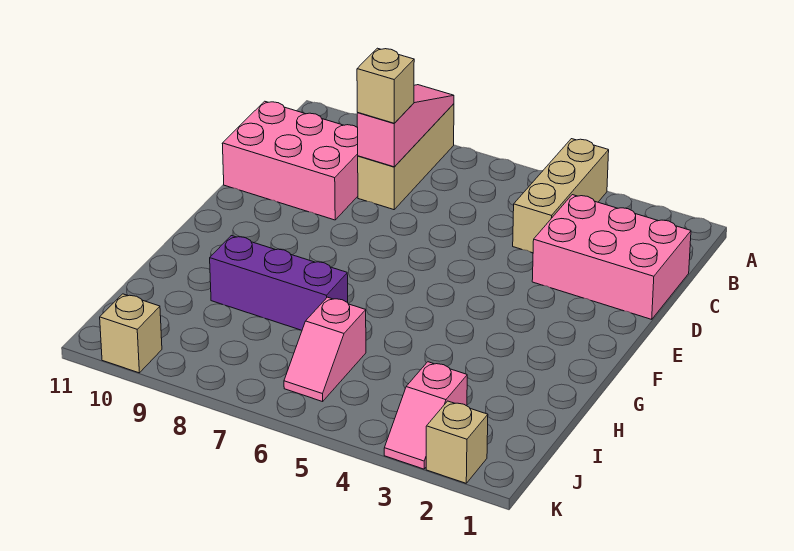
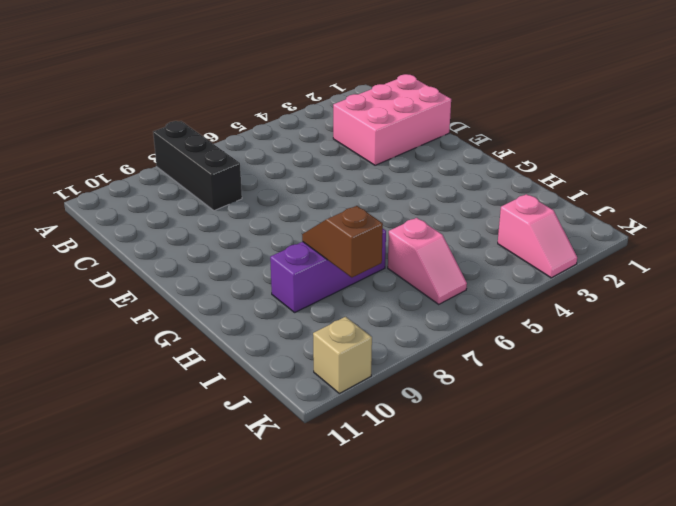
black brick A8:C8 level 1 -> tan brick A8:C8 level 1
brown slope H8:I8 level 2 top I -> none
none -> tan brick A4:C4 level 1
none -> pink brick C9:D11 level 1

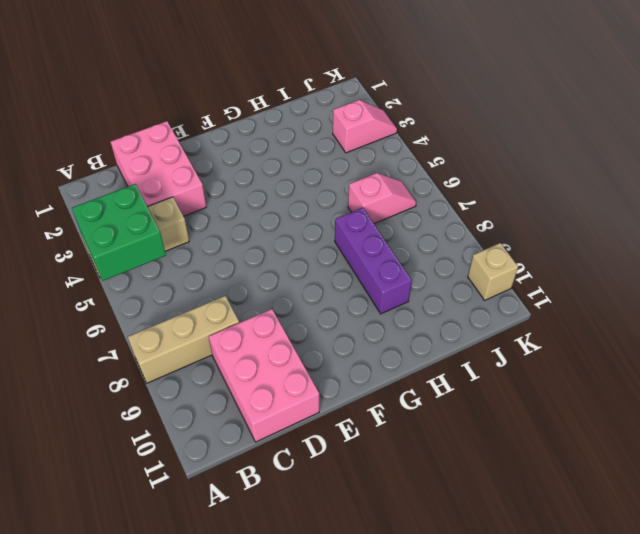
green brick A4:B5 level 2 -> none
none -> tan brick K2 level 1
none -> pink slope A8:C8 level 2 top C

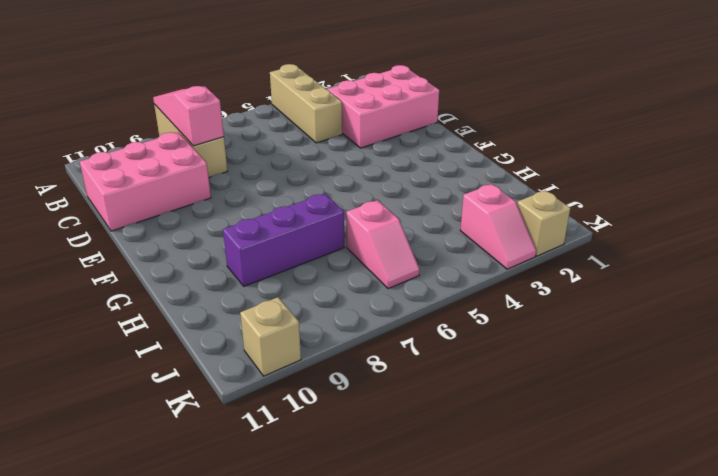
none -> tan brick C8 level 3

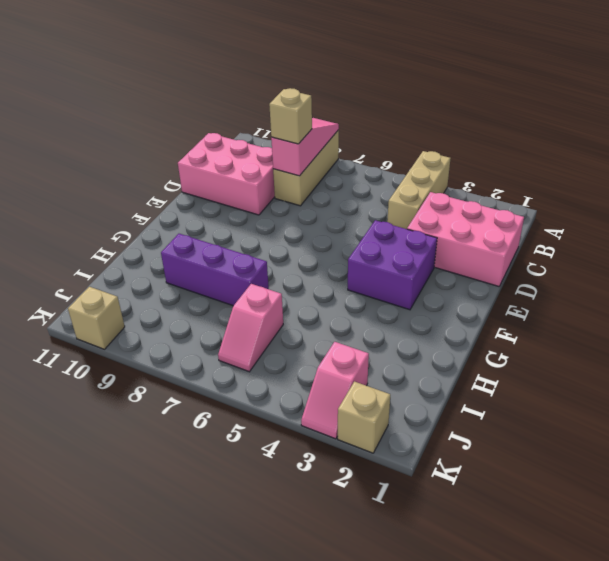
purple brick E3:F4 level 1 -> none

